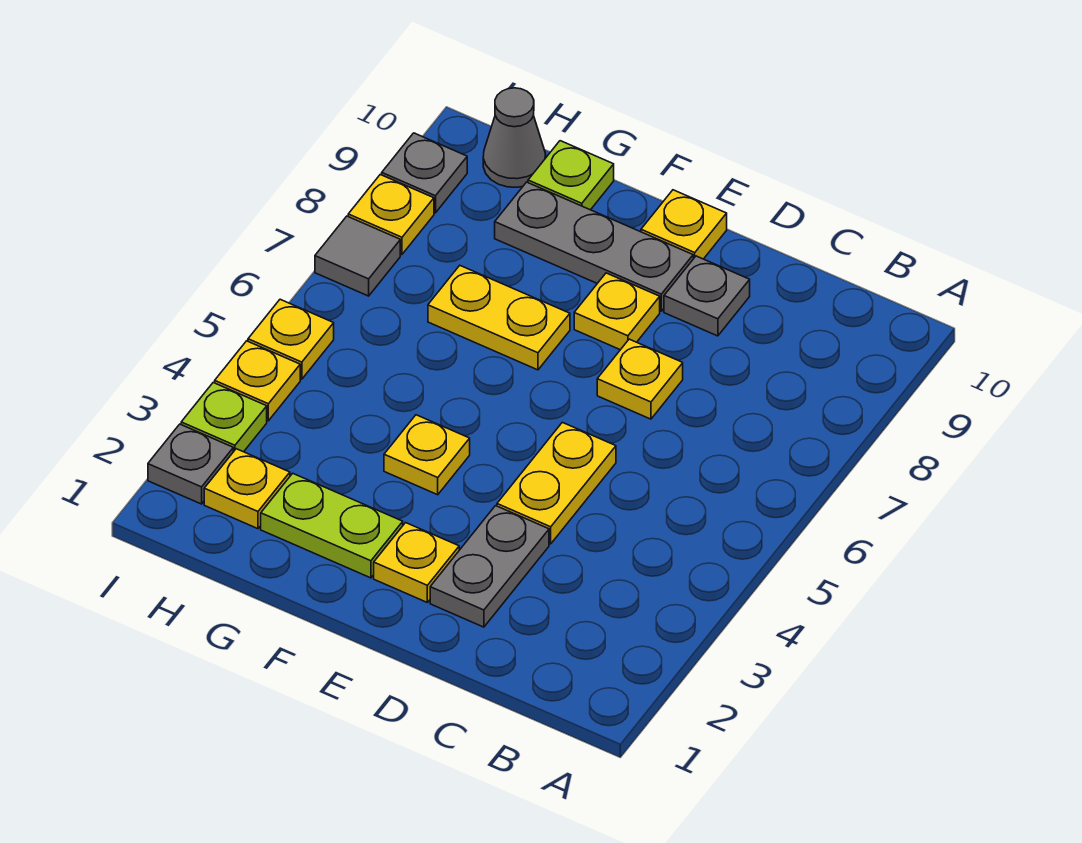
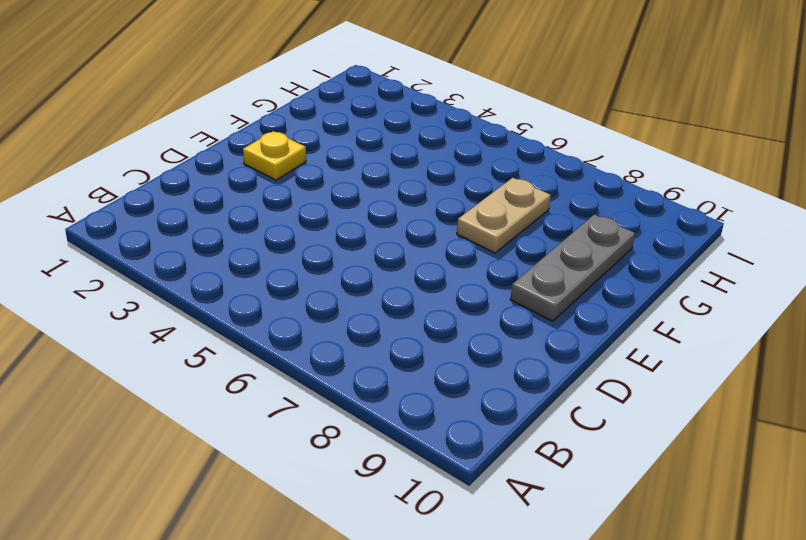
tan plate F7:G7 level 1 -> yellow plate F7:G7 level 1
none -> grey plate D2:D3 level 1
none -> yellow plate D4:D5 level 1
none -> yellow plate D7 level 1

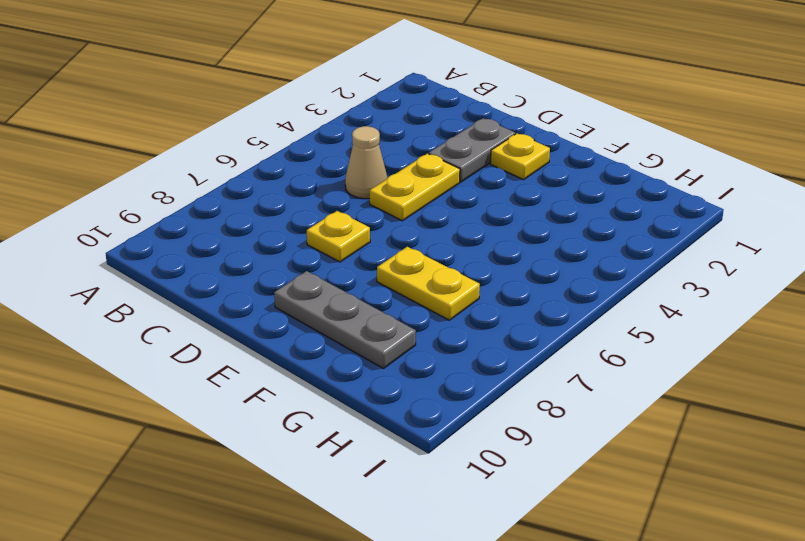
tan cone C5 level 1 -> none
none -> grey plate D9 level 1
none -> yellow plate E8 level 1
none -> yellow plate E10 level 1

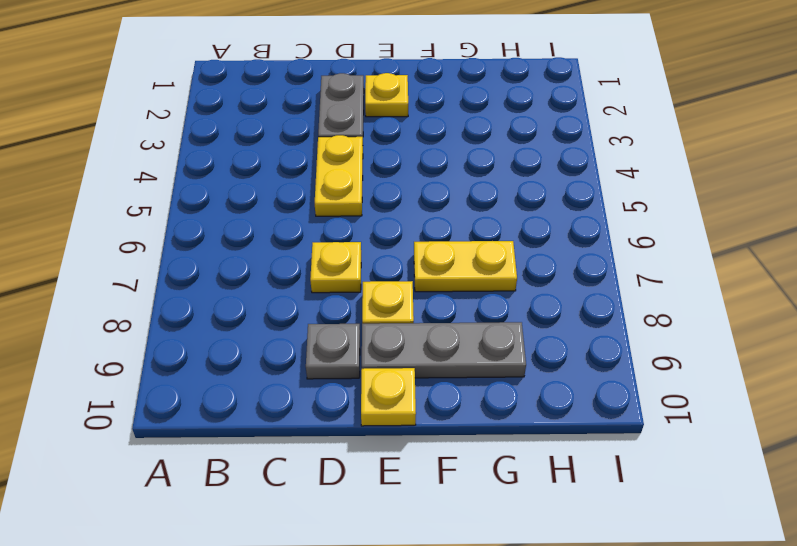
none -> lime plate F2:G2 level 1
none -> yellow plate F4 level 1
none -> lime plate G10 level 1

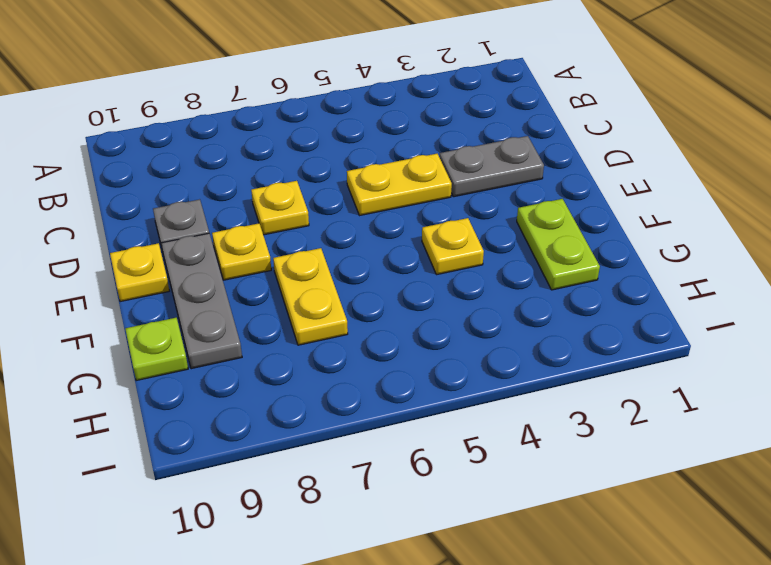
none -> yellow plate E2 level 1
none -> yellow plate H2 level 1
none -> grey cone H10 level 1

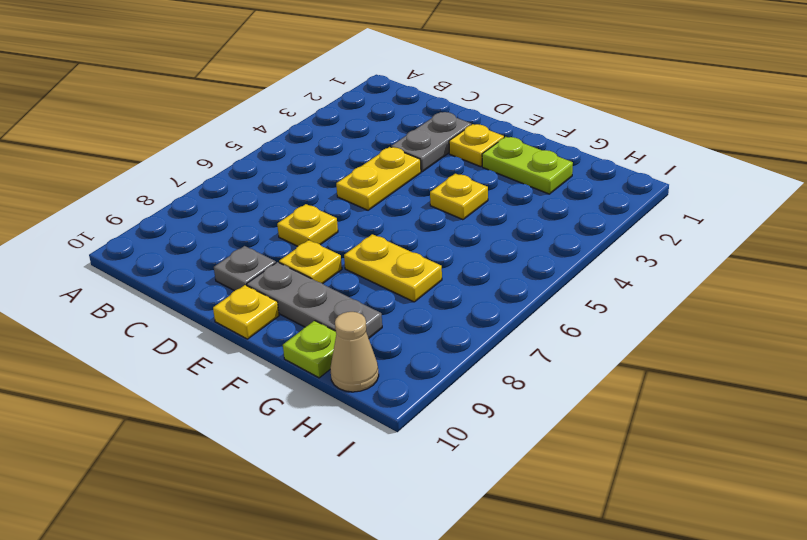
tan cone H10 level 1 -> grey cone H10 level 1
none -> yellow plate H2 level 1
none -> grey plate I2 level 1
none -> lime plate I3 level 1

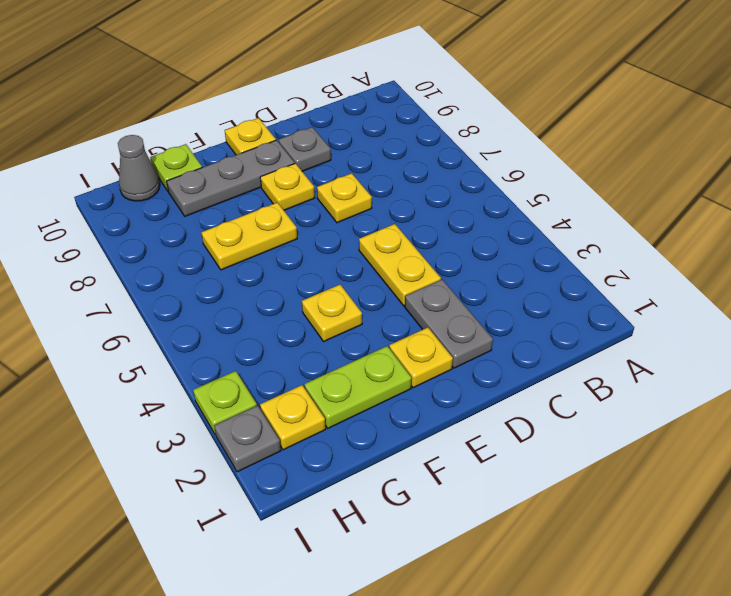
none -> yellow plate I4 level 1
none -> yellow plate I5 level 1
none -> grey tile I7 level 1

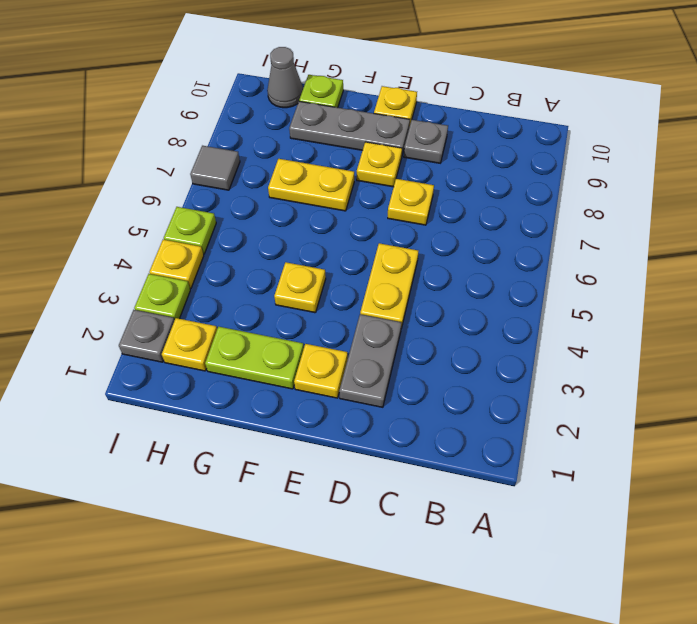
lime plate I5 level 1 -> yellow plate I5 level 1
none -> yellow plate I8 level 1
none -> grey plate I9 level 1

